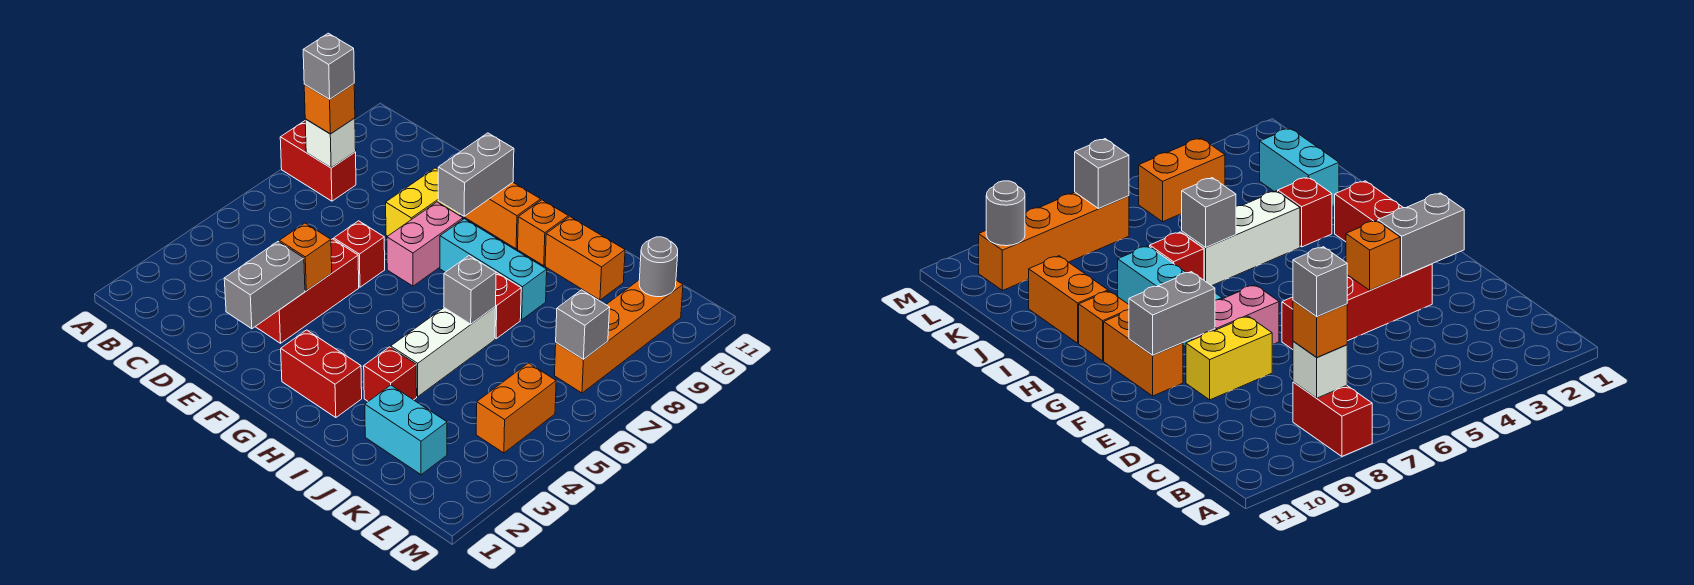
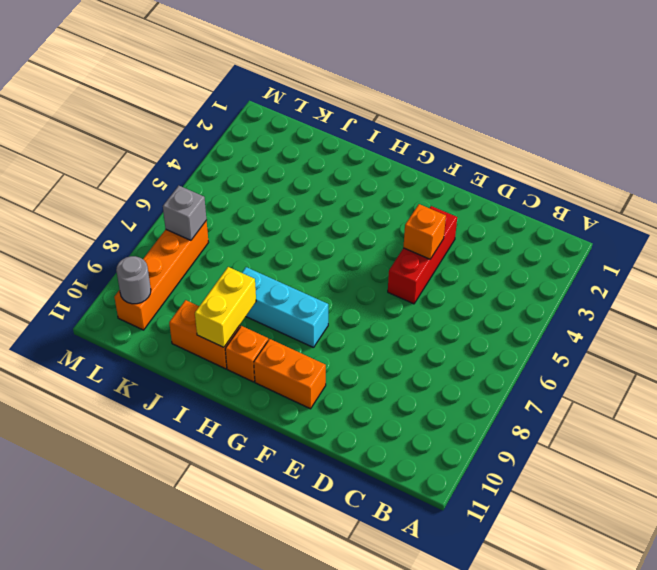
yellow brick I9:I10 level 2 -> yellow brick E8:E9 level 1
none -> red brick A8:B8 level 1
none -> red brick E6 level 1
none -> pink brick F7:F8 level 1

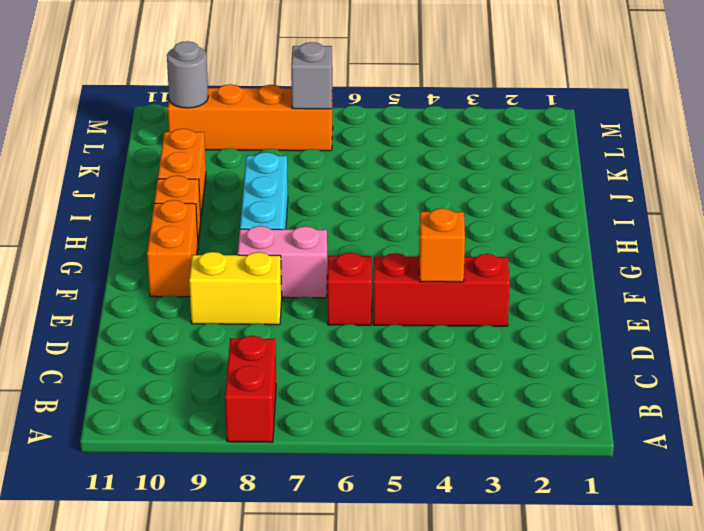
none -> red brick G2:H2 level 1
none -> red brick I3 level 1
none -> white brick I4:I6 level 1

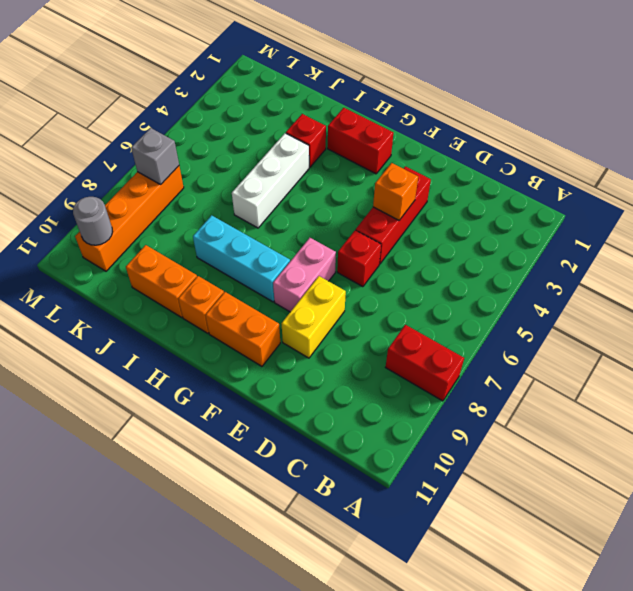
none -> red brick I7 level 1
none -> cyan brick J2:K2 level 1
none -> orange brick L4:L5 level 1

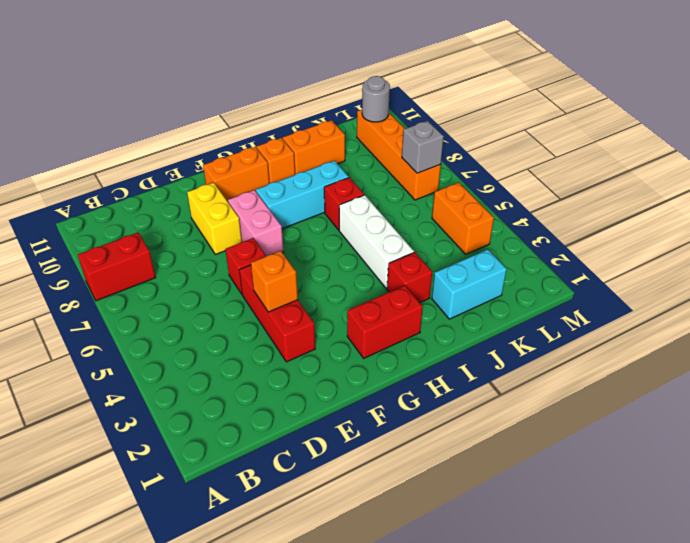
none -> white brick B8 level 2
none -> grey brick E2:E3 level 2
none -> grey brick F9:F10 level 2

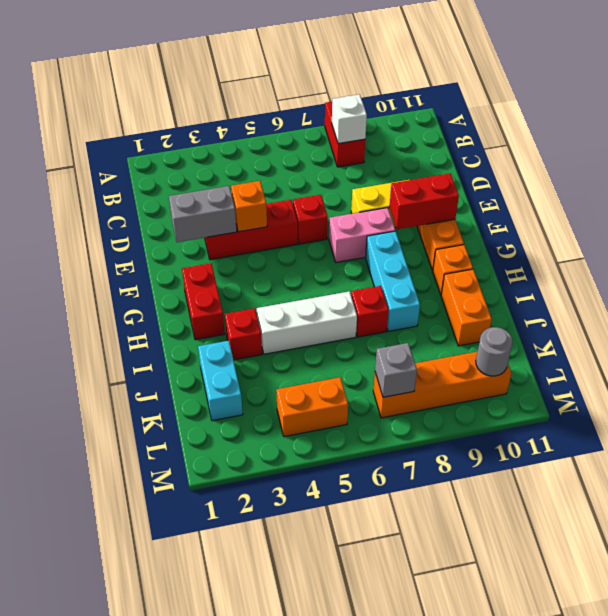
red brick F9:F10 level 2 -> grey brick F9:F10 level 2
none -> grey brick I6 level 2
none -> orange brick B8 level 3
none -> grey brick B8 level 4

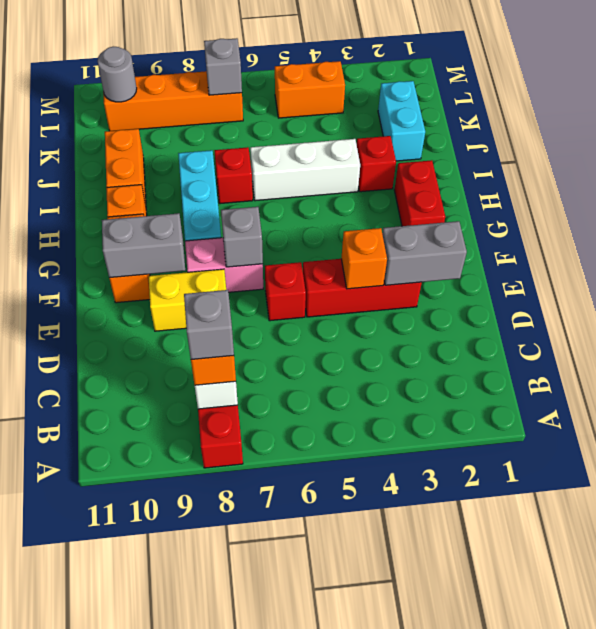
grey brick F7 level 2 -> grey brick I6 level 2

